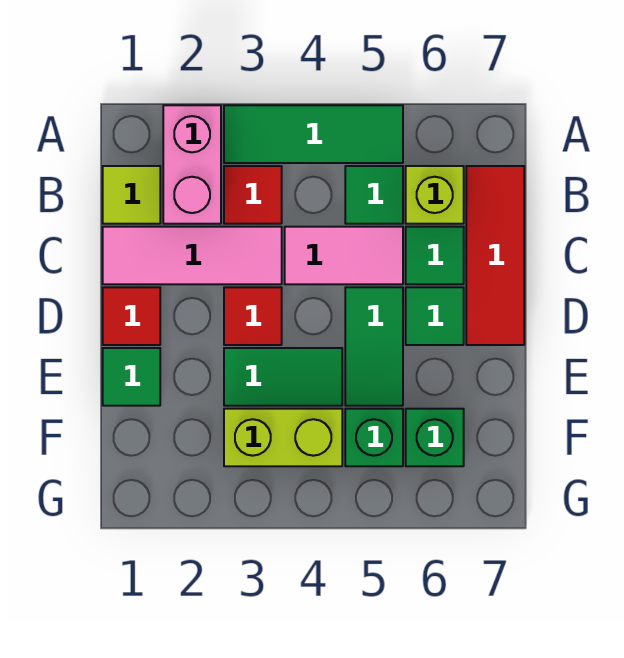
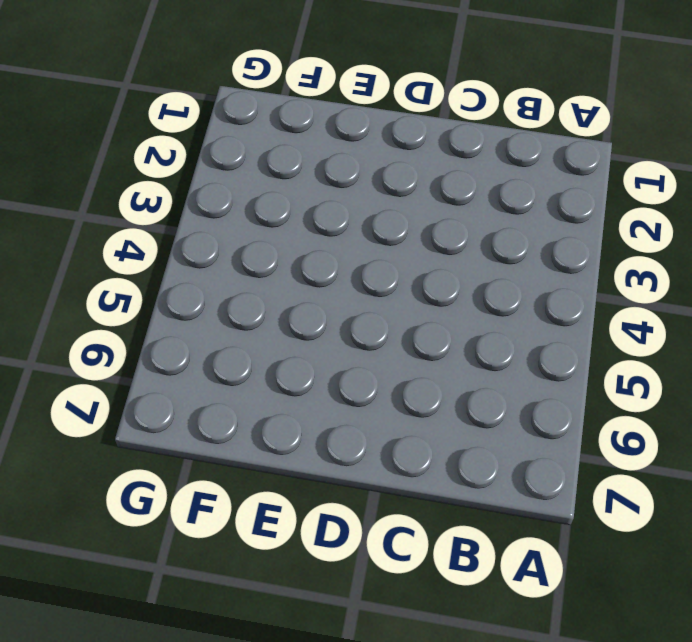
none -> pink brick A2:B2 level 1
none -> green tile A3:A5 level 1
none -> lime tile B1 level 1

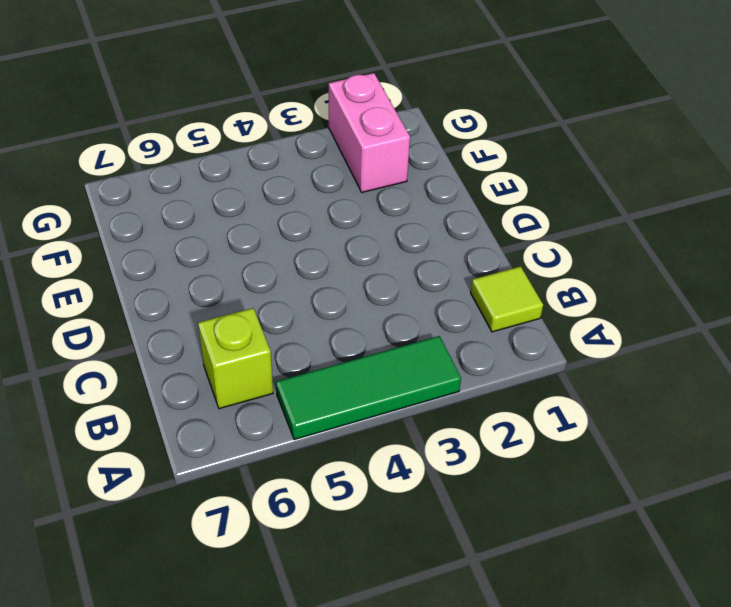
pink brick F2:G2 level 1 -> pink brick A2:B2 level 1
none -> red tile B3 level 1
none -> green tile B5 level 1
none -> red tile B7:D7 level 1

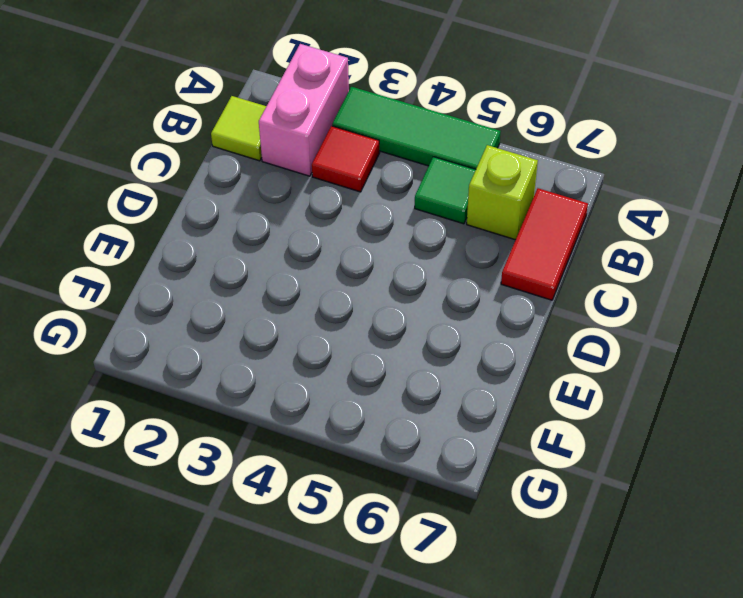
red tile B7:C7 level 1 -> red tile B7:D7 level 1
none -> pink tile C1:C3 level 1
none -> pink tile C4:C5 level 1
none -> green tile C6 level 1

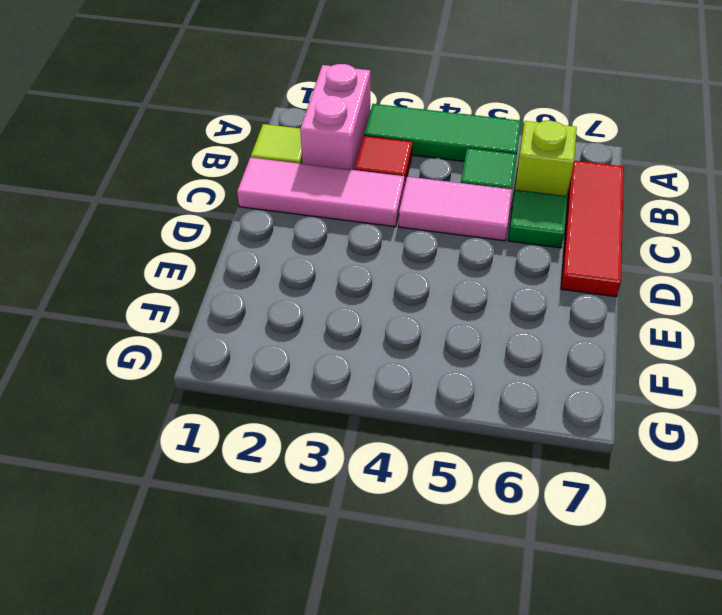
none -> red tile D1 level 1
none -> red tile D3 level 1
none -> green tile D5:E5 level 1

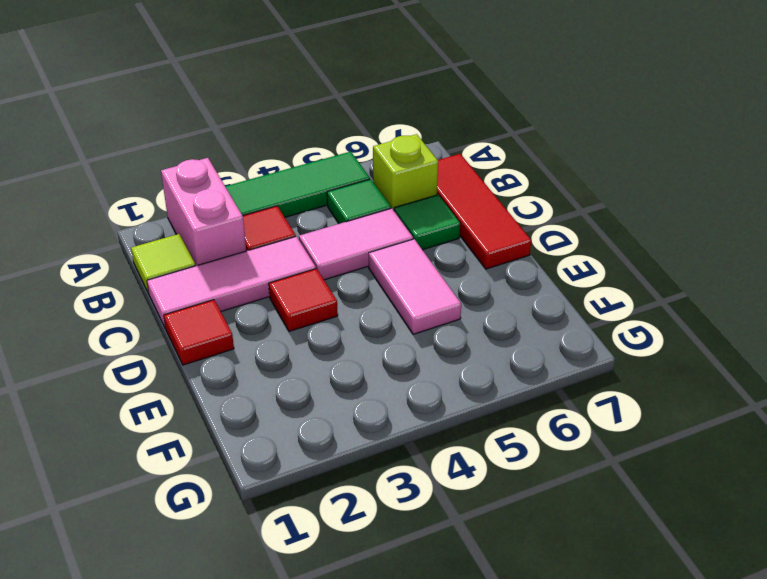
pink tile D5:E5 level 1 -> green tile D5:E5 level 1
none -> green tile D6 level 1
none -> green tile E1 level 1
none -> green tile E3:E4 level 1

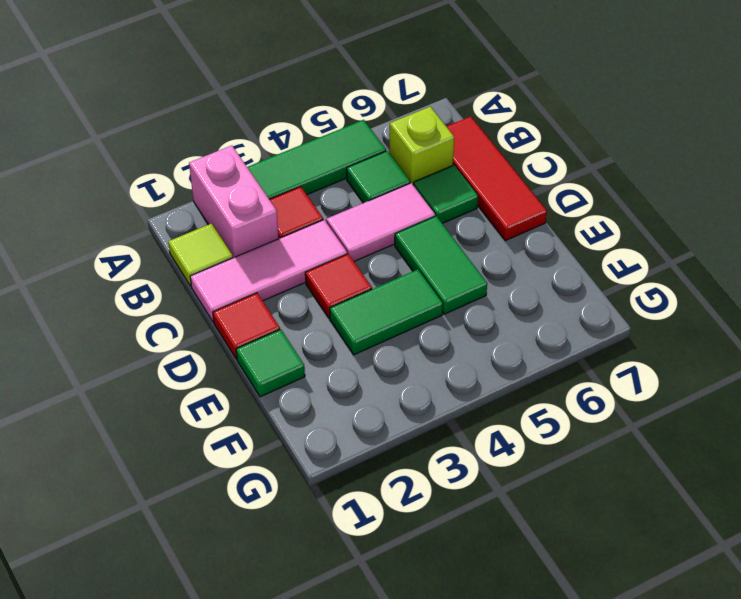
none -> green tile D6 level 1
none -> lime brick F3:F4 level 1
none -> green brick F5 level 1

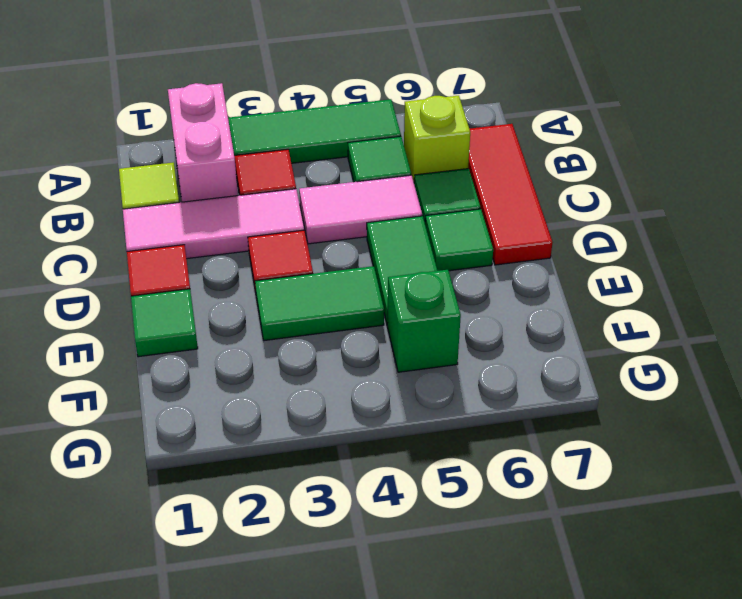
none -> lime brick F3:F4 level 1
none -> green brick F6 level 1

